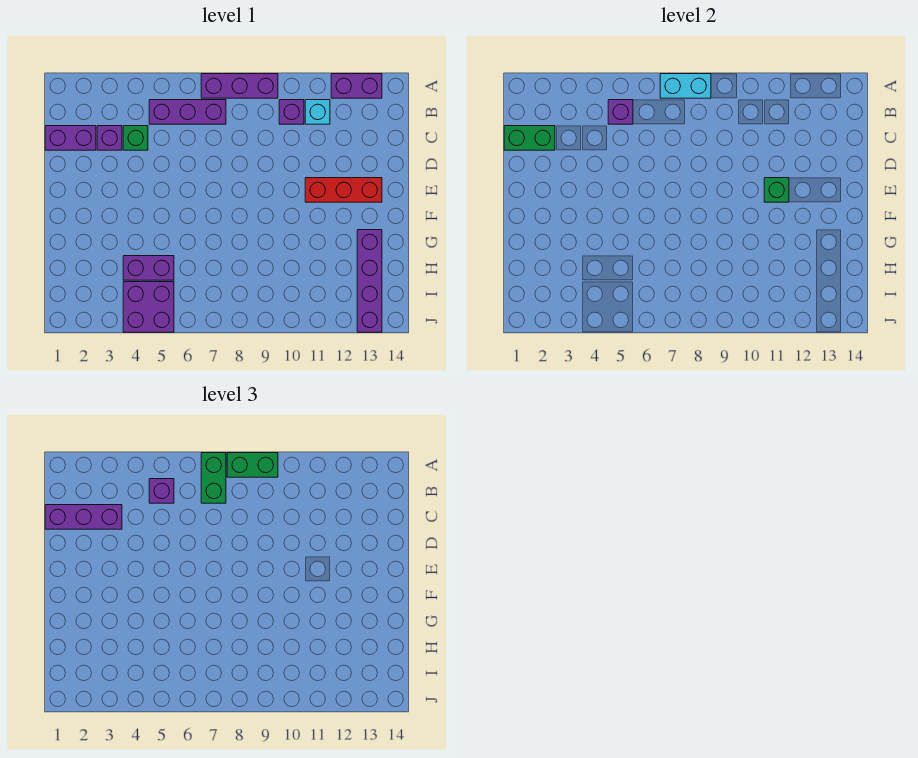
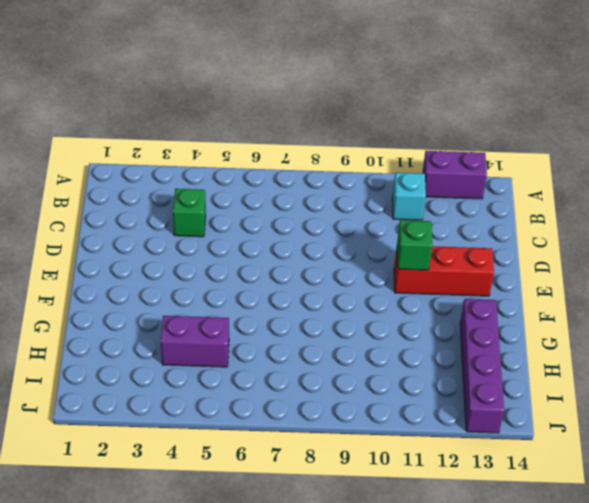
none -> purple brick A7:A9 level 1
none -> purple brick B5:B7 level 1
none -> purple brick B10 level 1

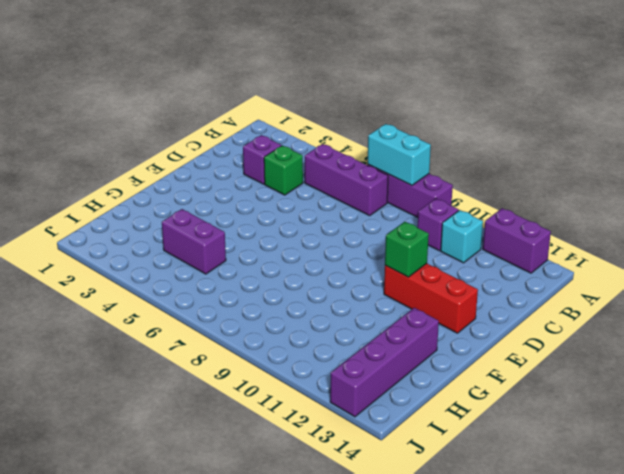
none -> purple brick C1:C2 level 1
none -> purple brick I4:J5 level 1
none -> purple brick B5 level 2

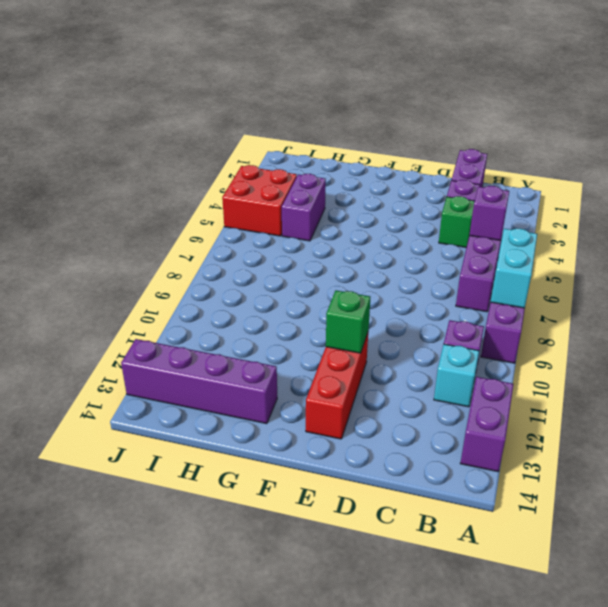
red brick I4:J5 level 1 -> purple brick I4:J5 level 1
none -> green brick C1:C2 level 2
none -> green brick A7:B7 level 3
none -> green brick A8:A9 level 3

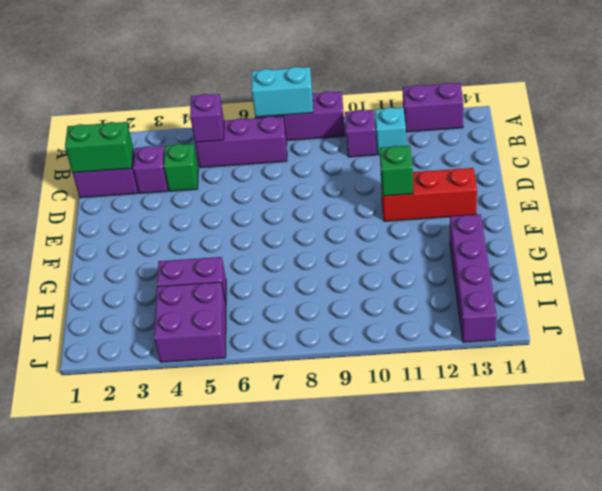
none -> green brick A7:B7 level 3
none -> green brick A8:A9 level 3
none -> purple brick B5 level 3

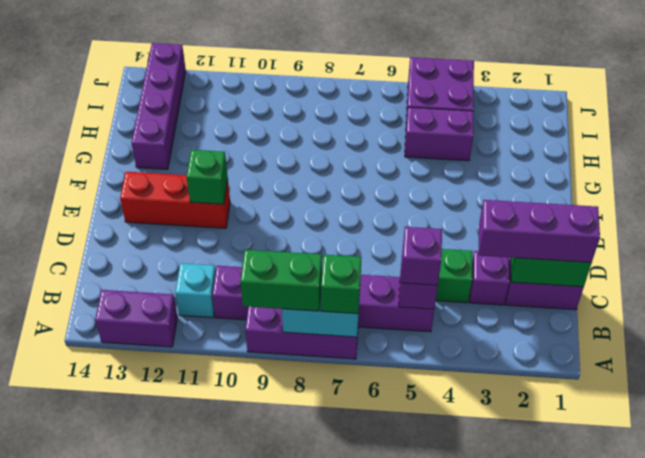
green brick A7 level 3 -> green brick A7:B7 level 3

